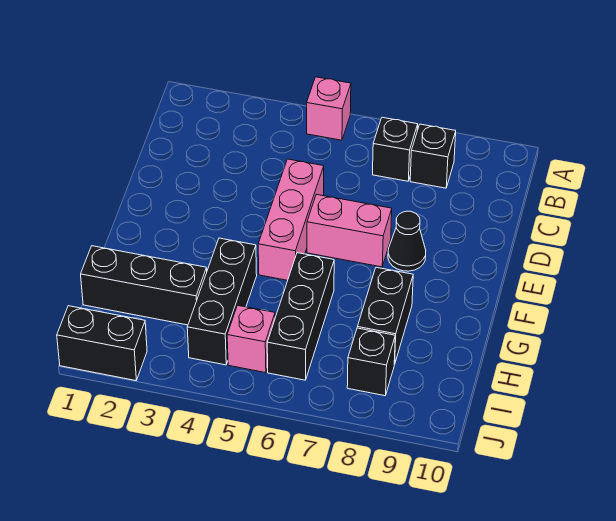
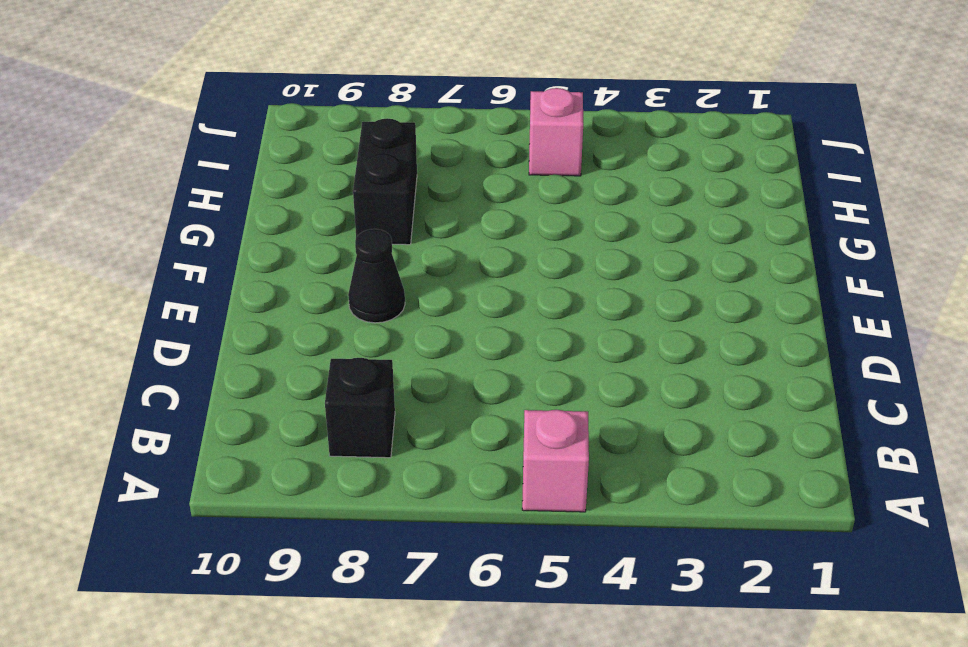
none -> black brick B7 level 1
none -> pink brick D5:F5 level 1
none -> pink brick E6:E7 level 1

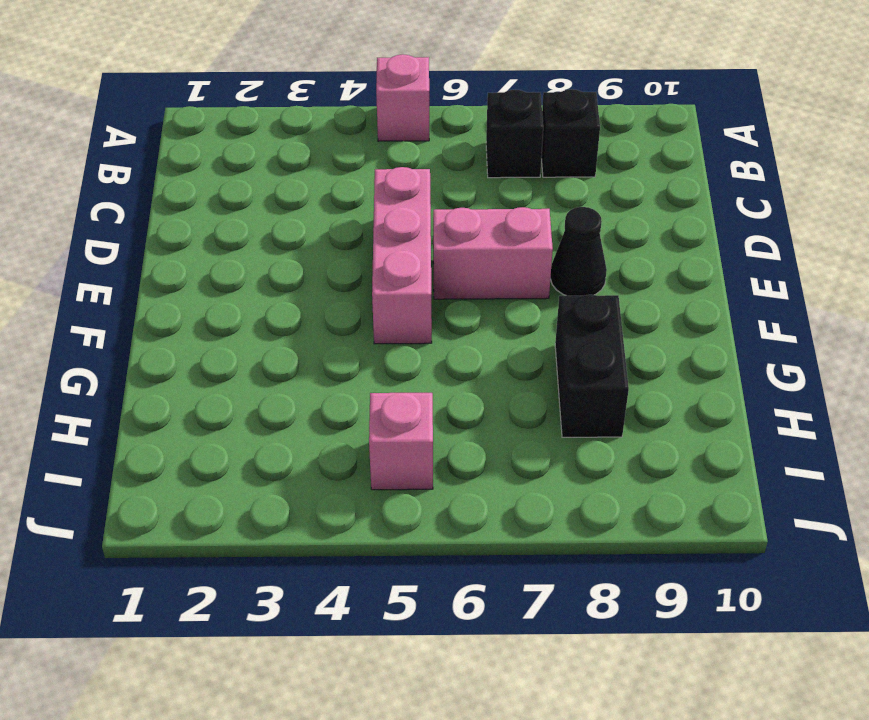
none -> black brick G4:I4 level 1
none -> black brick G6:I6 level 1
none -> black brick H1:H3 level 1

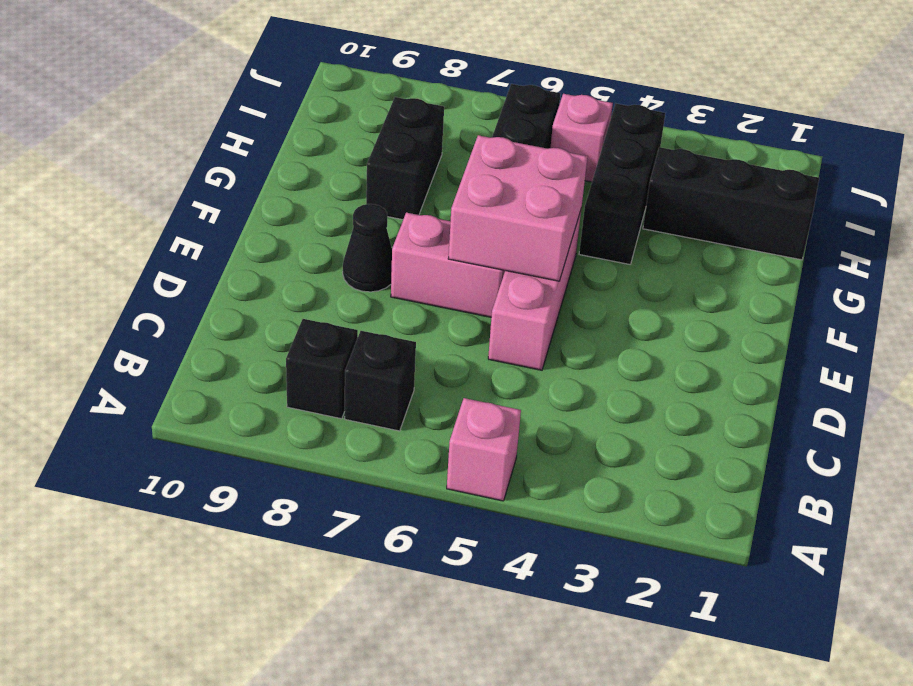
pink brick E5:F6 level 2 -> none
none -> black brick I8 level 1
none -> black brick J1:J2 level 1

